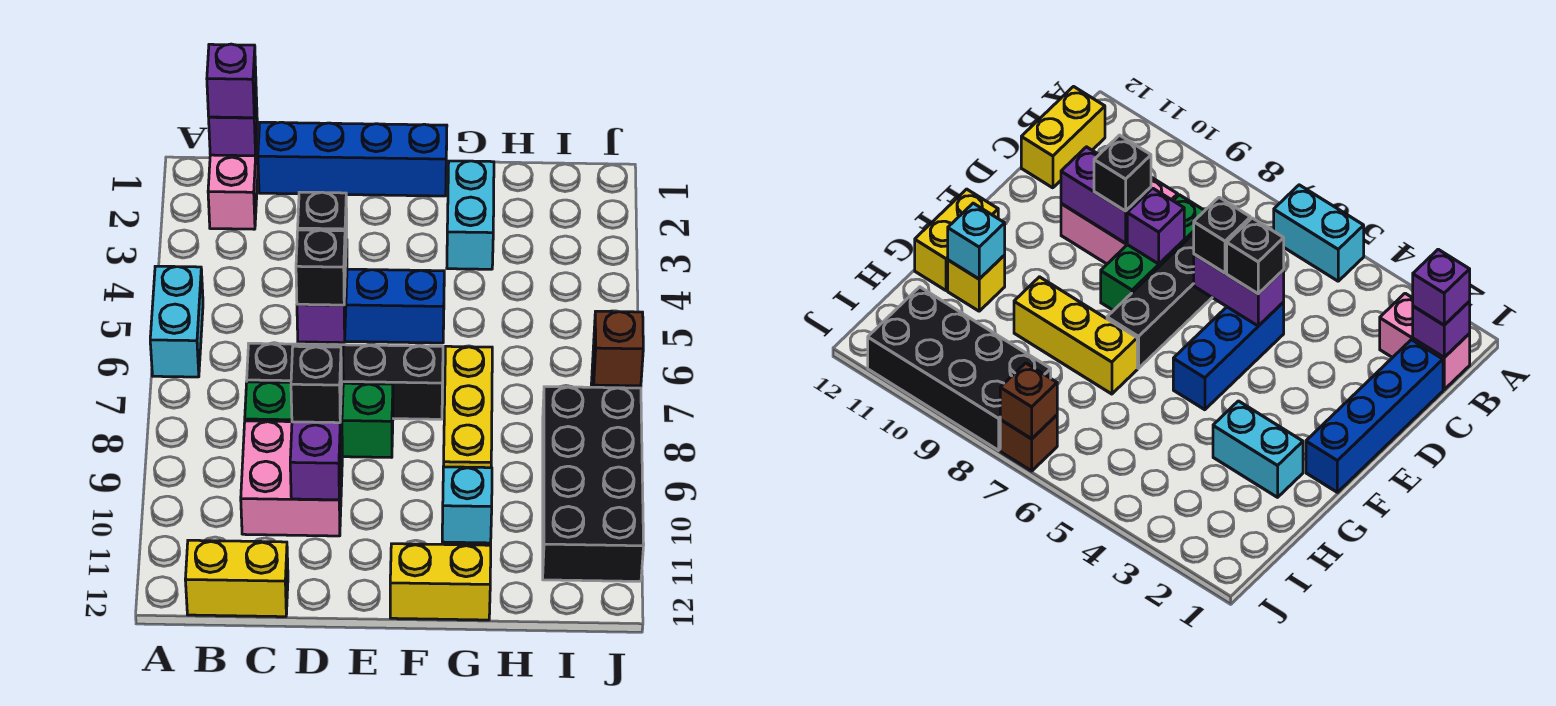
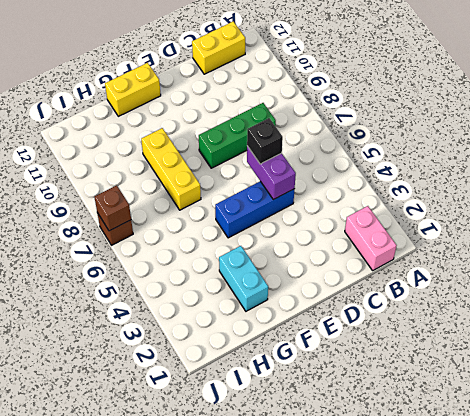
none -> cyan brick A5:A6 level 1
none -> blue brick C1:F1 level 1
none -> black brick C7:F7 level 1

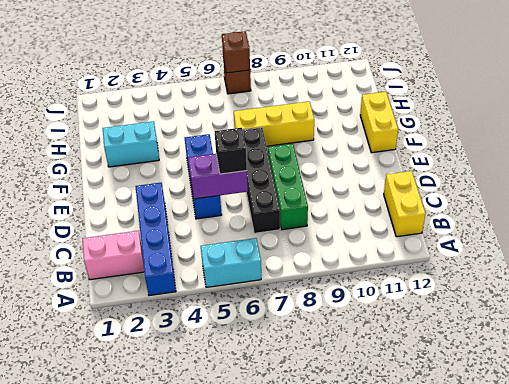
blue brick A3:D3 level 1 -> blue brick C1:F1 level 1
none -> pink brick C9:D10 level 1
none -> yellow brick G11 level 1
none -> black brick I8:J11 level 1

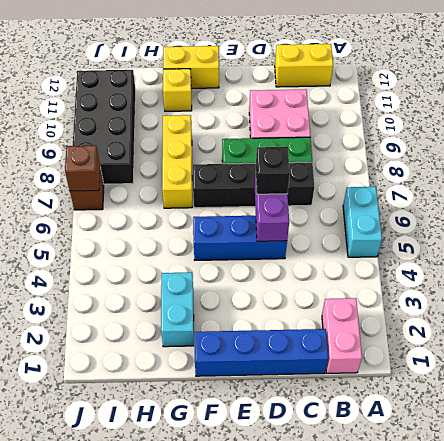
none -> purple brick B1 level 2
none -> purple brick D8 level 2
none -> purple brick D9:D10 level 2

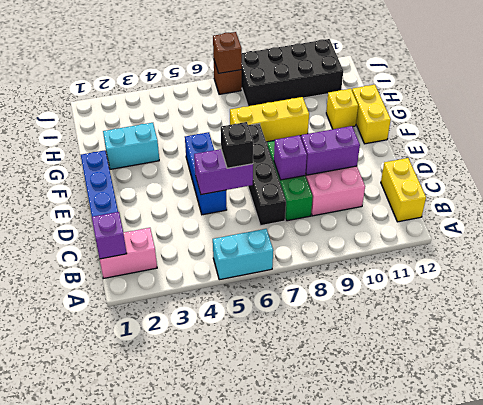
none -> cyan brick G11 level 2
none -> purple brick B1 level 3
none -> black brick D5 level 3

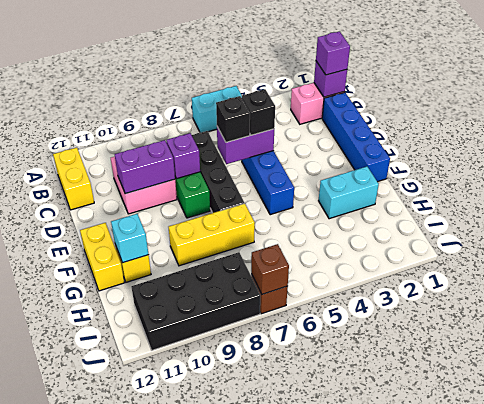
none -> black brick D9 level 3

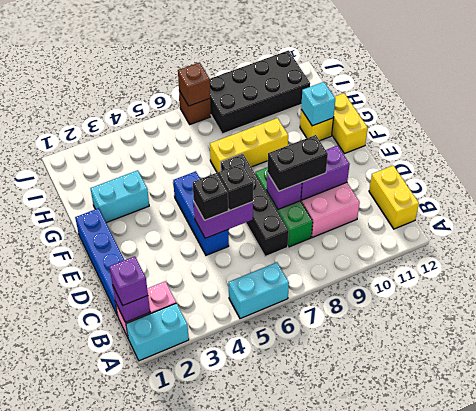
cyan brick A1:A2 level 1 -> none
black brick D8:D9 level 3 -> black brick D9 level 3

